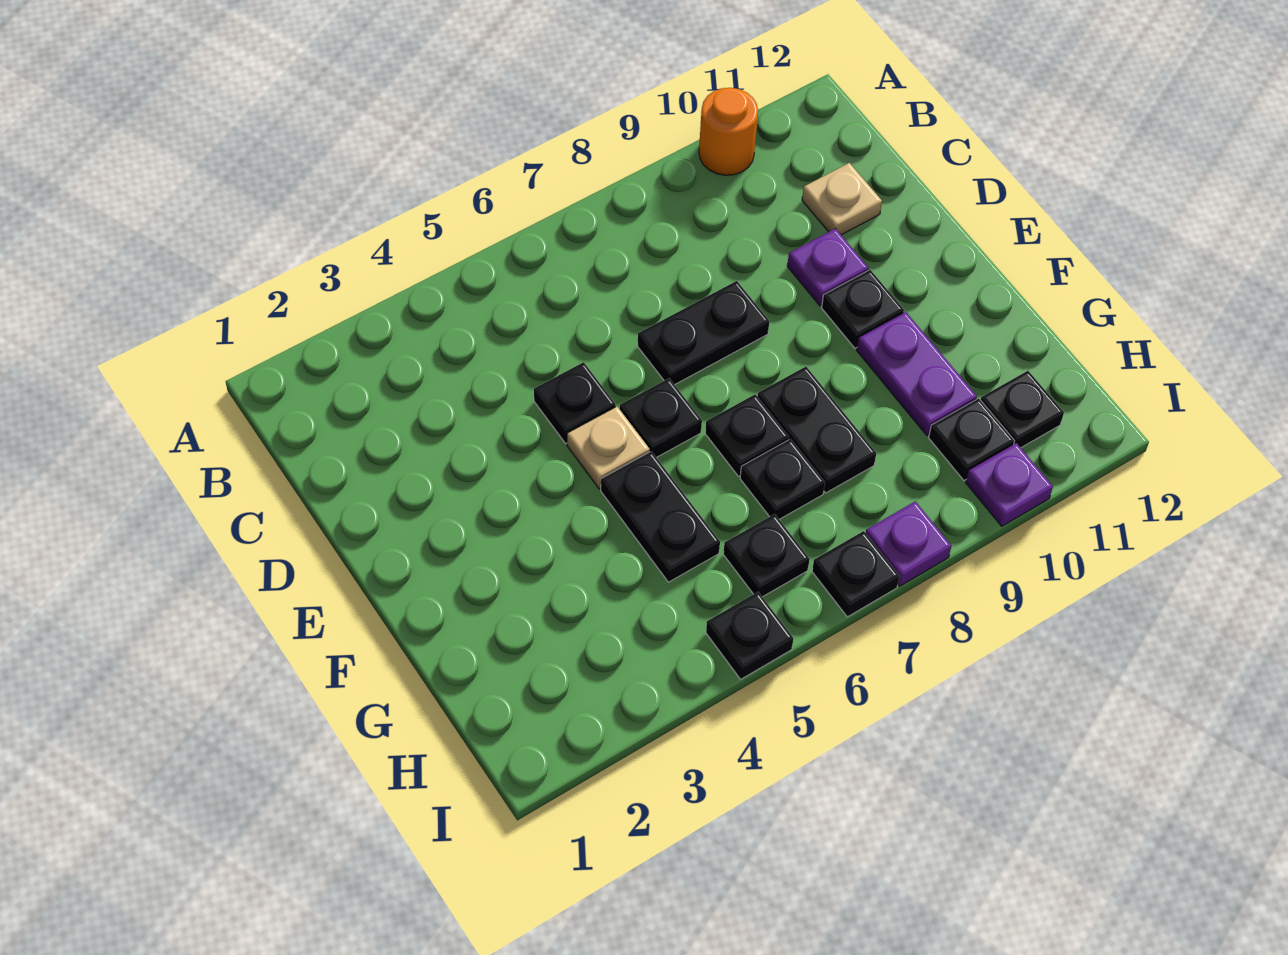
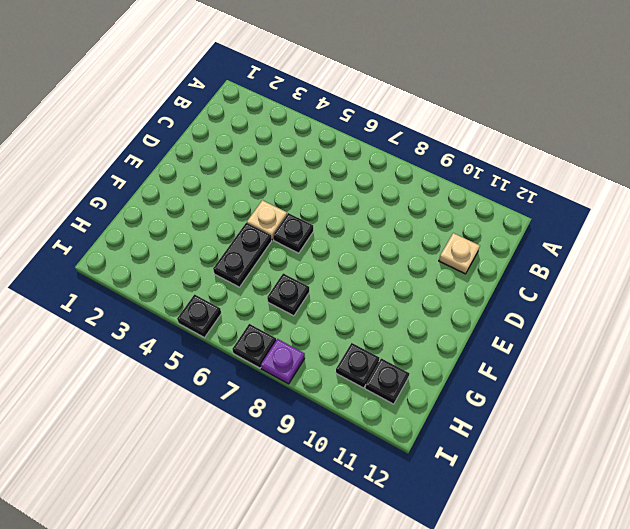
none -> orange round brick A10 level 1
none -> black plate D5 level 1
none -> black plate D7:D8 level 1

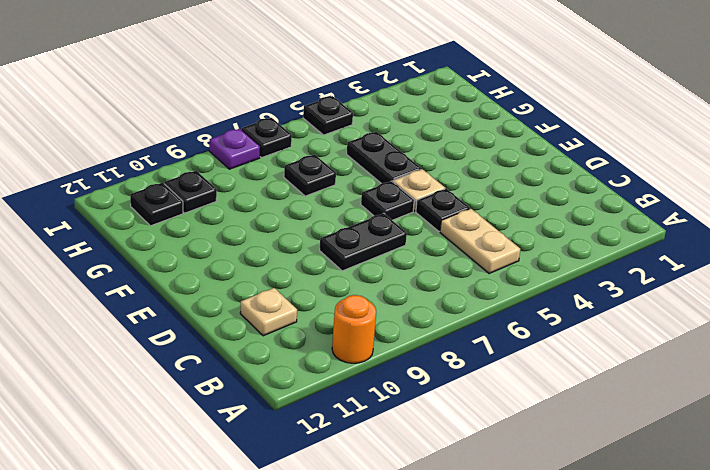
tan plate B5:C5 level 1 -> none
none -> purple plate D10 level 1
none -> black plate E10 level 1
none -> black plate F7 level 1

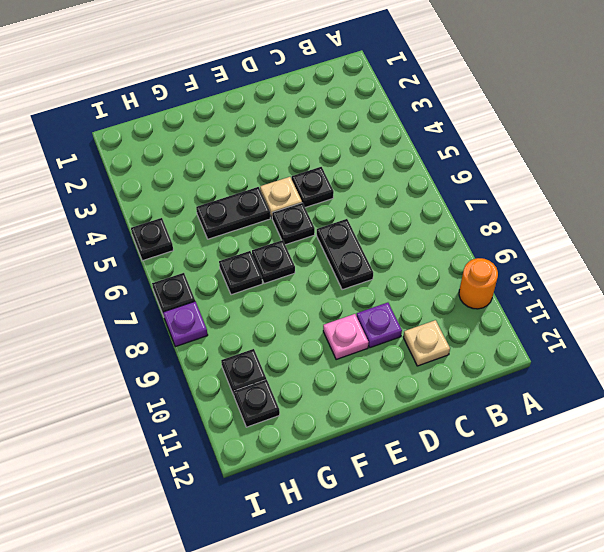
pink plate E10 level 1 -> black plate E10 level 1
none -> black plate F8:G8 level 1
none -> purple plate F10:G10 level 1
none -> black plate H6 level 1

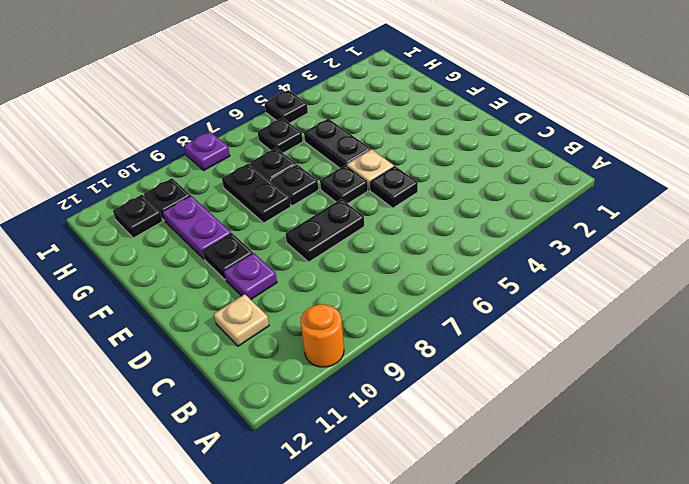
none -> black plate I7 level 1
none -> purple plate I10 level 1

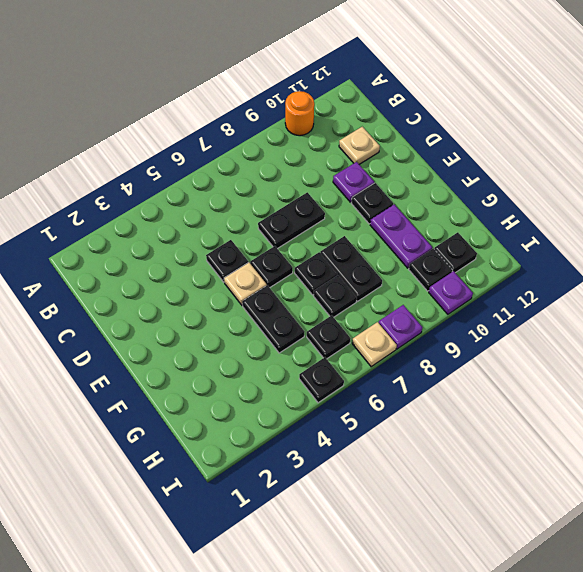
tan plate I7 level 1 -> black plate I7 level 1

